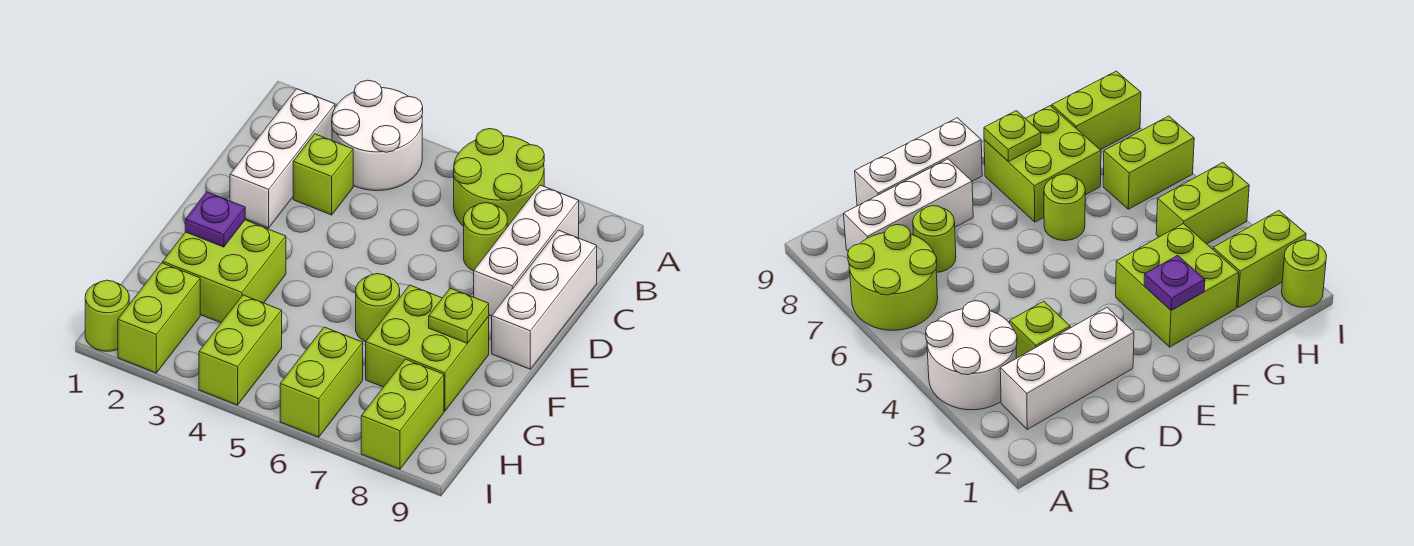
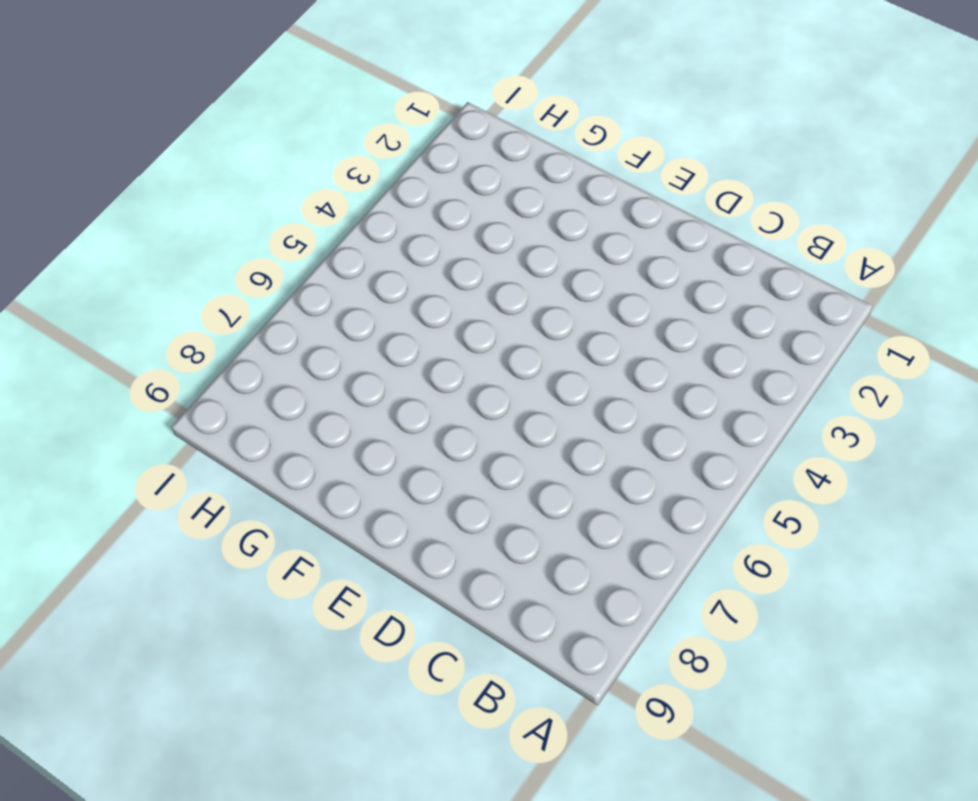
none -> white round brick A3:B4 level 1
none -> lime round brick A6:B7 level 1
none -> white brick B2:D2 level 1

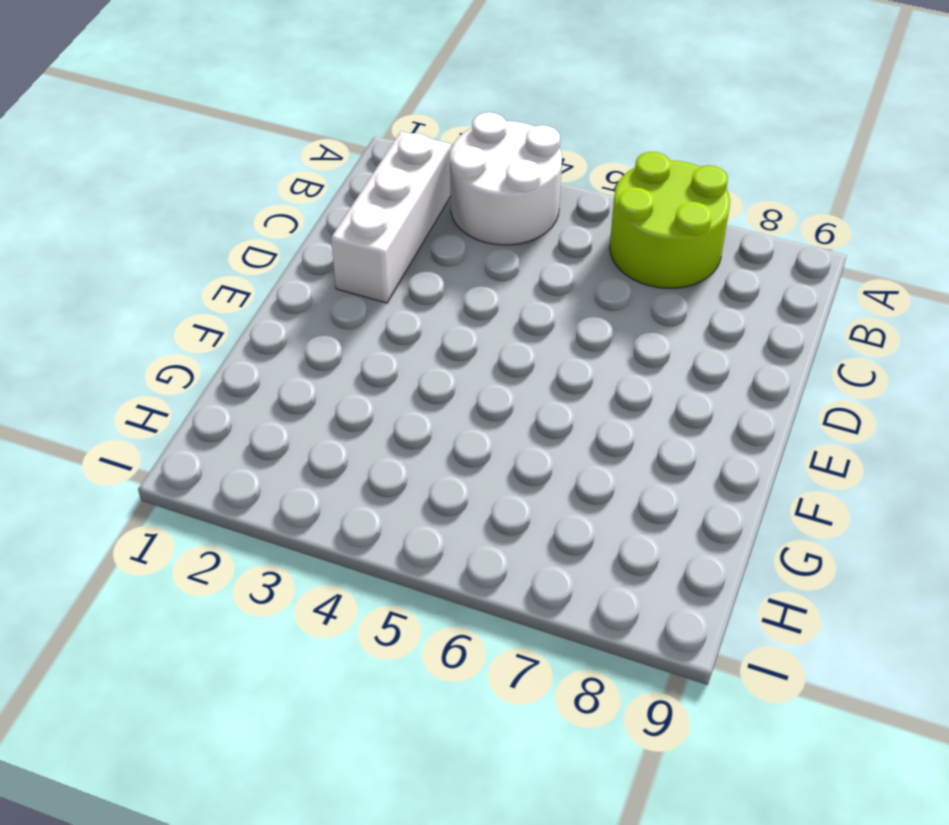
none -> white brick B8:D8 level 1
none -> lime brick C3 level 1
none -> lime round brick C7 level 1

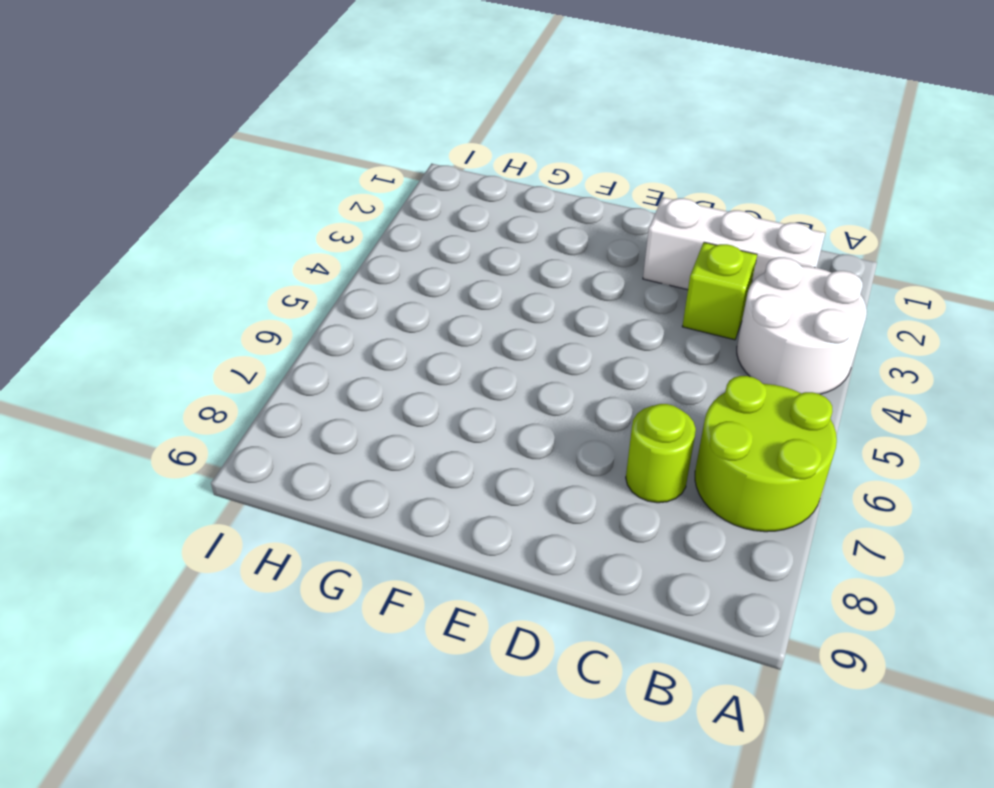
none -> white brick B8:D8 level 1
none -> white brick C9:E9 level 1
none -> lime brick F2:G3 level 1

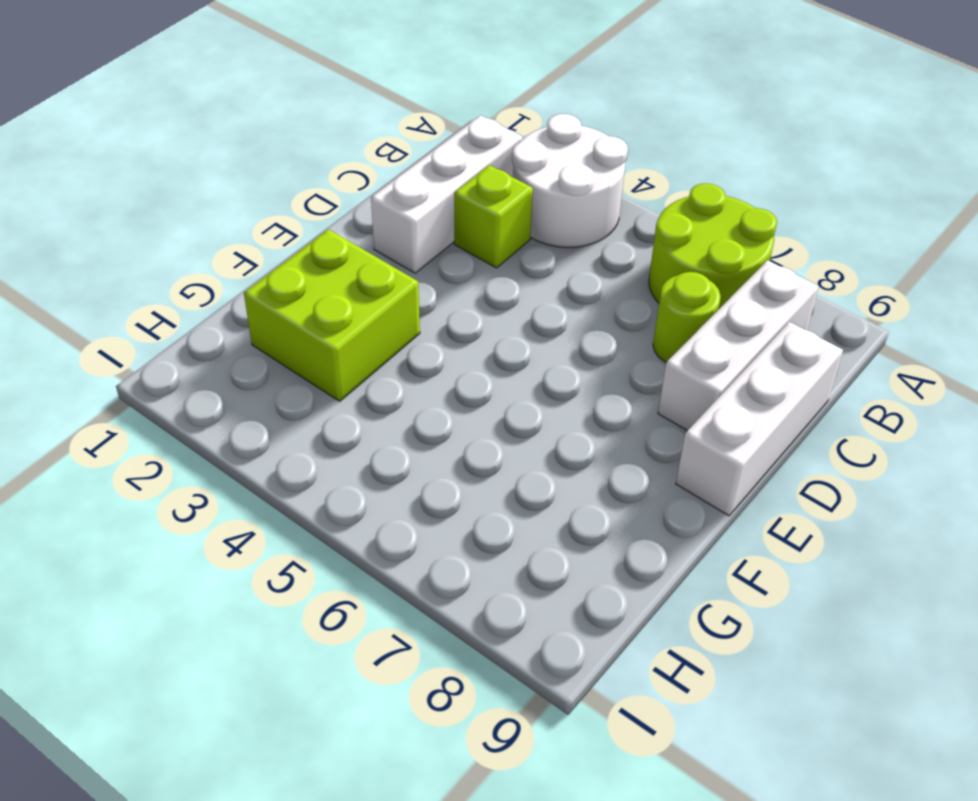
none -> lime round brick F6 level 1
none -> lime brick F7:G8 level 1
none -> lime brick H2:I2 level 1

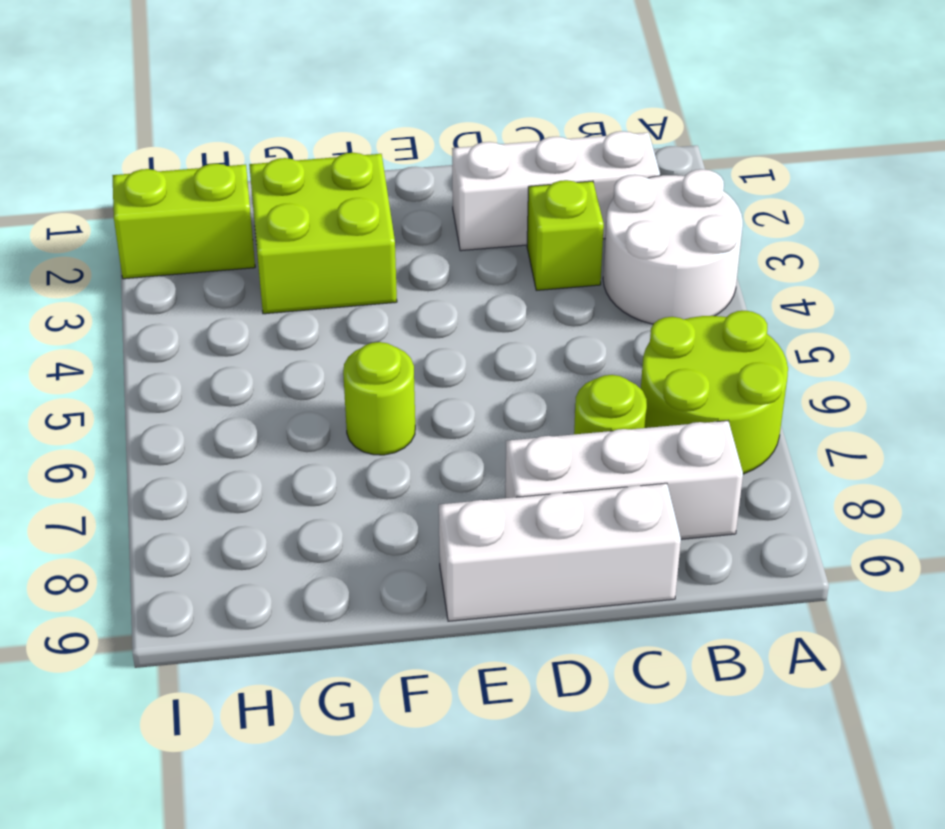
none -> lime brick F7:G8 level 1
none -> lime brick H4:I4 level 1
none -> lime brick H6:I6 level 1

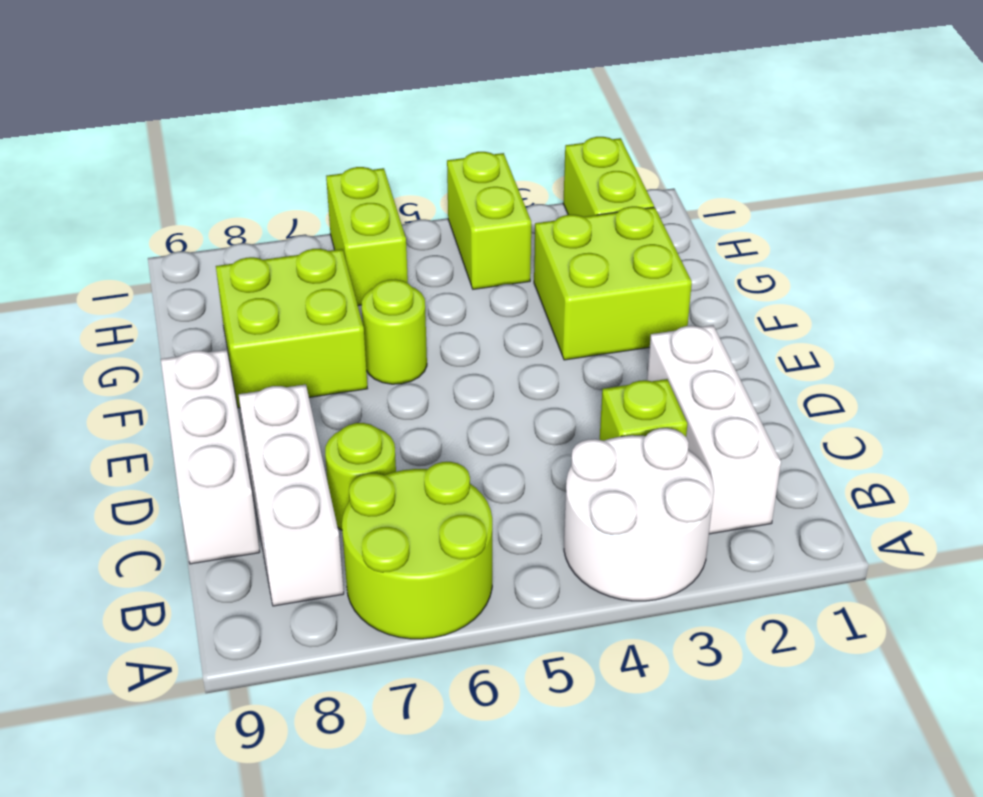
none -> lime brick H8:I8 level 1
none -> lime round brick I1 level 1
none -> purple plate F2 level 2

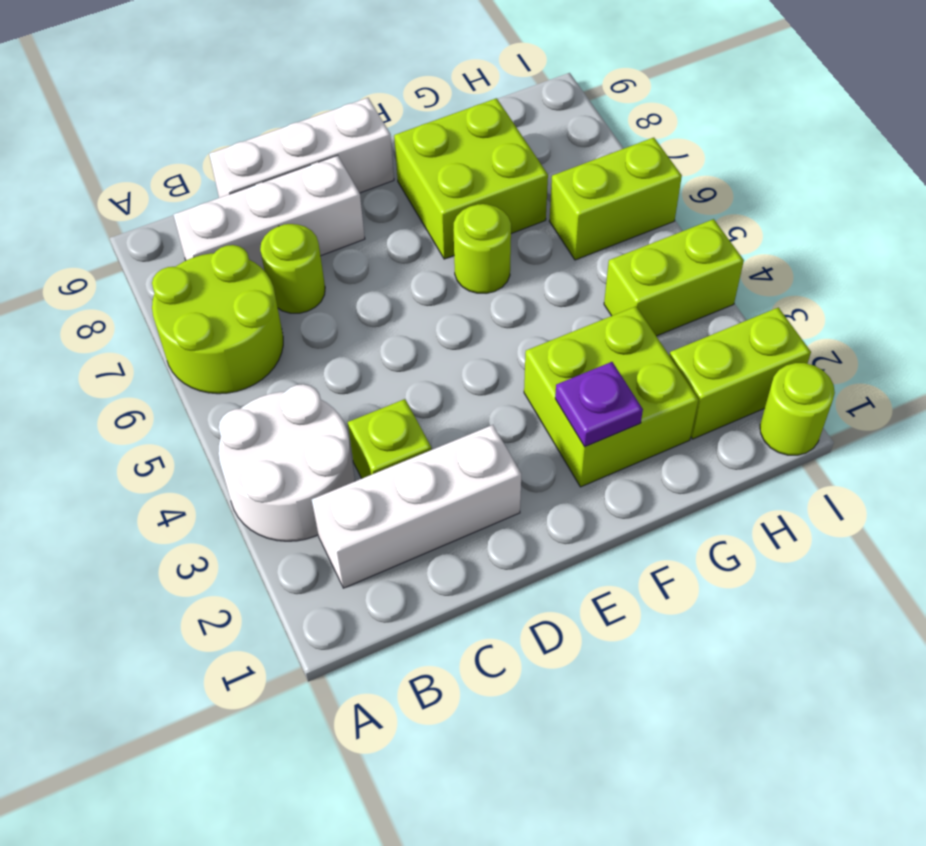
none -> lime brick H8:I8 level 1
none -> lime plate F8 level 2

